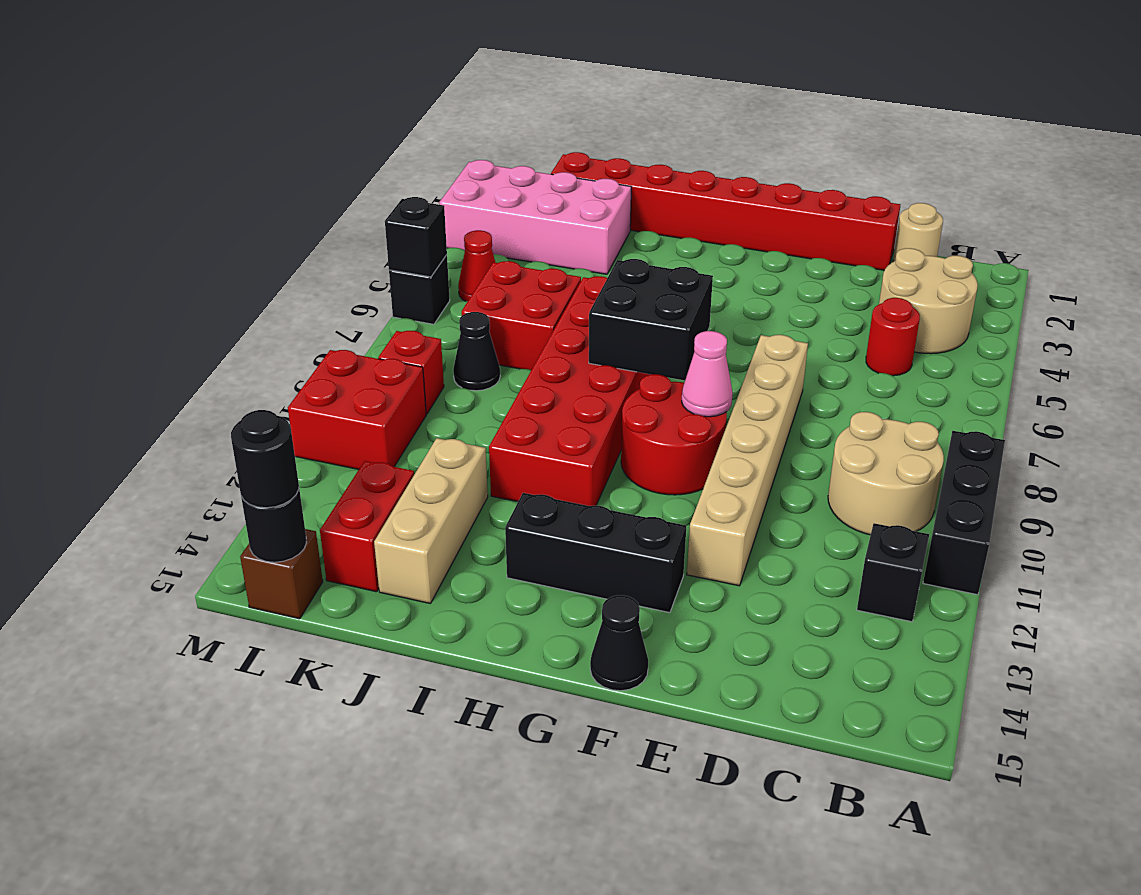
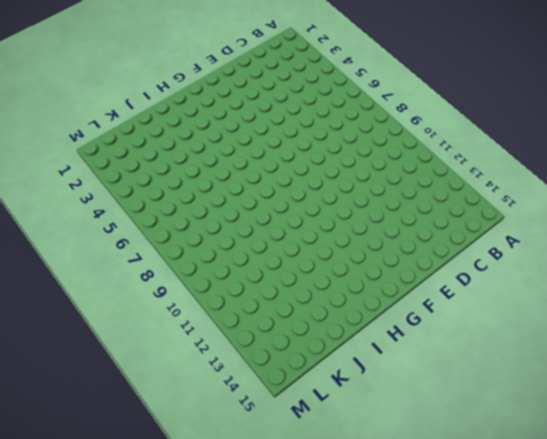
none -> black brick A9:A11 level 1
none -> tan round brick B3:C4 level 1
none -> tan round brick B9:C10 level 1

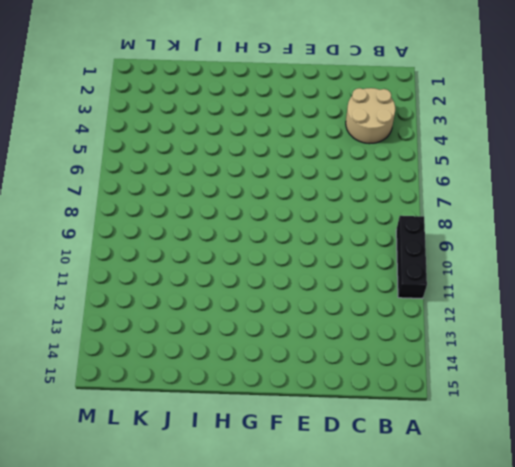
none -> tan round brick B9:C10 level 1
none -> black brick B12 level 1
none -> tan round brick C1 level 1

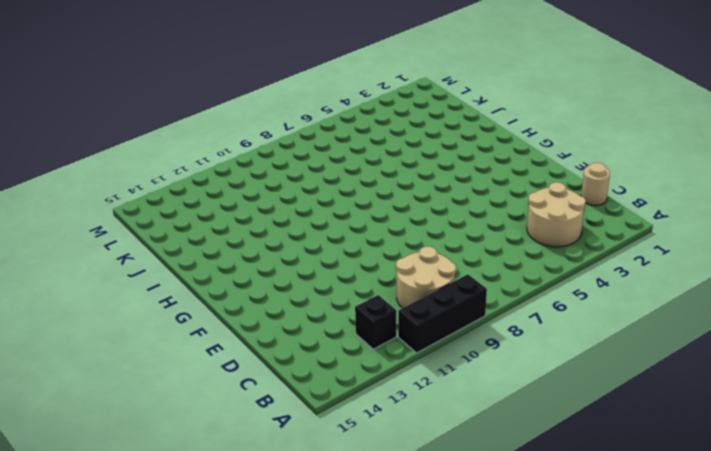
none -> red round brick C5 level 1
none -> red brick D1:K1 level 1
none -> tan brick E7:E12 level 1

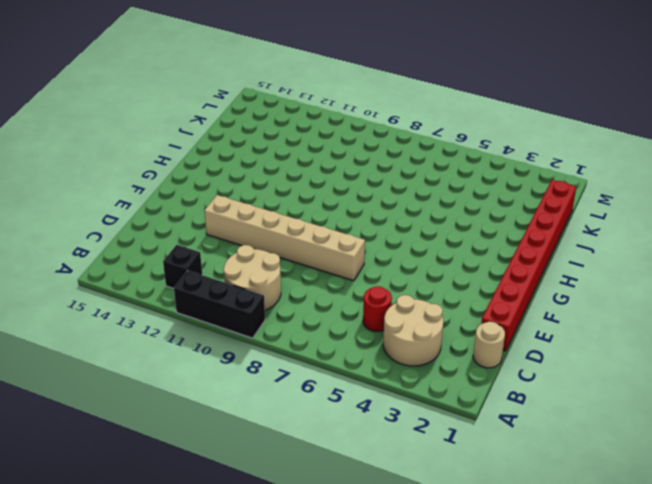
none -> red round brick F9:G10 level 1
none -> black brick F13:H13 level 1
none -> black cone F15 level 1

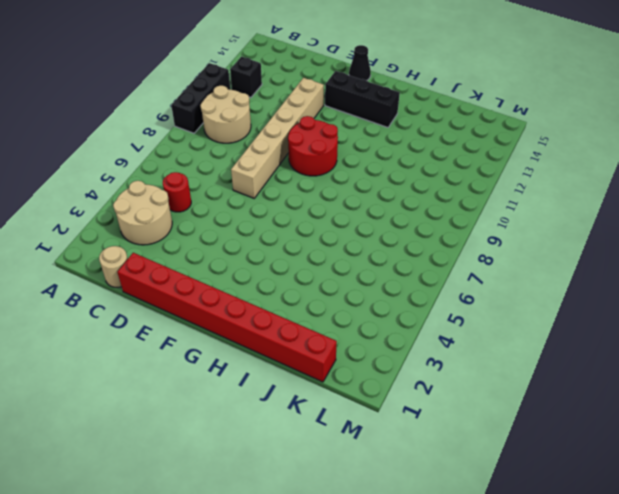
none -> red brick H6:I11 level 1
none -> pink brick J2:M3 level 1
none -> red brick J6:K7 level 1

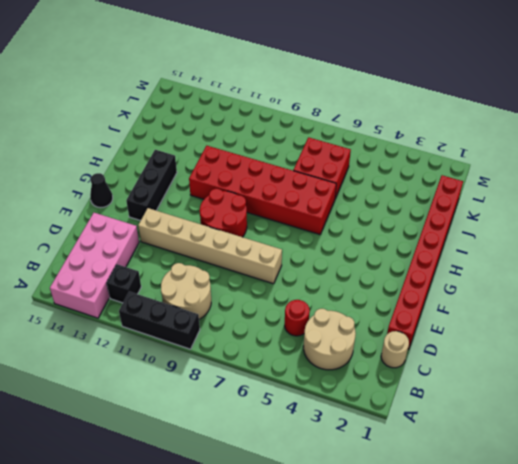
pink brick A13:D14 level 1 -> pink brick J2:M3 level 1
none -> tan brick J12:J14 level 1
none -> black cone K8 level 1
none -> red brick K13:K14 level 1

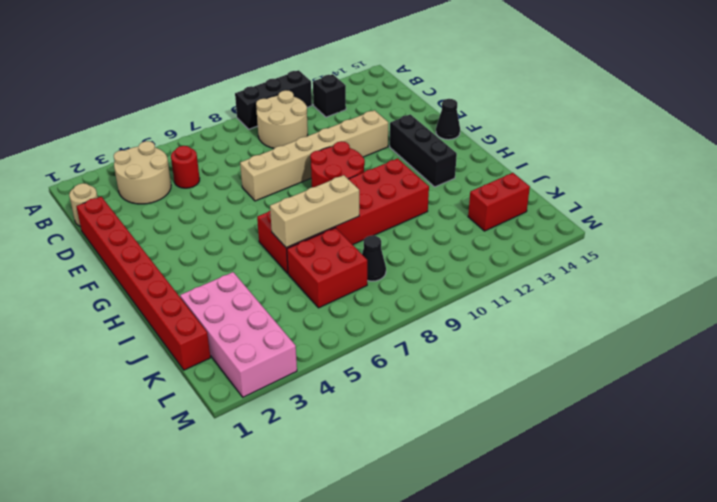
tan brick I6:I8 level 2 -> tan brick J12:J14 level 1
none -> red cone L5 level 1
none -> red brick L9 level 1
none -> red brick L10:M11 level 1

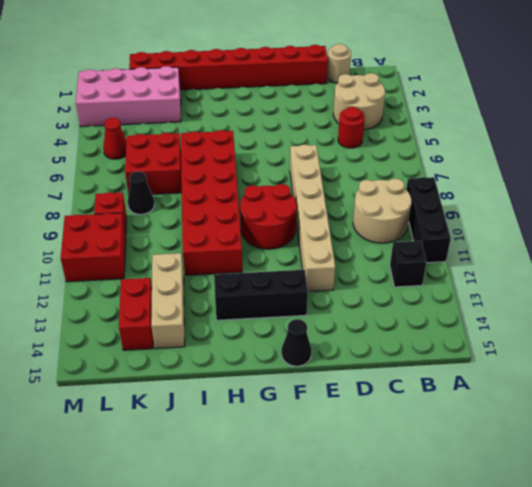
none -> brown brick L15 level 1
none -> black brick M6 level 1
none -> pink cone F9 level 2

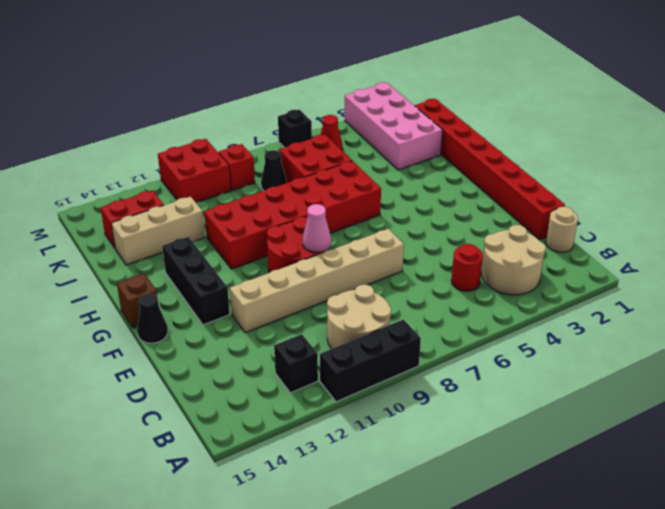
brown brick G15 level 1 -> brown brick L15 level 1
none -> black brick G7:H8 level 2
none -> black round brick L15 level 2
none -> black brick M6 level 2

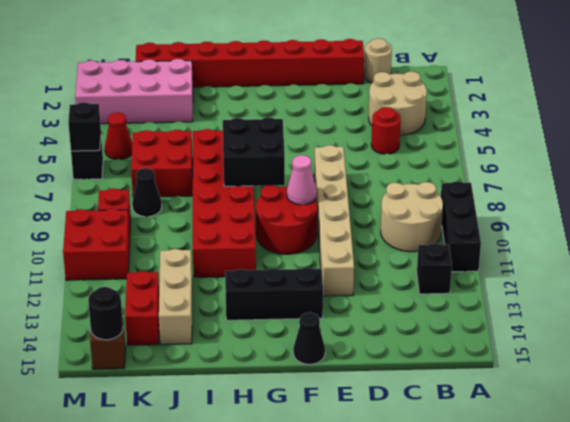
none -> black round brick L15 level 3

